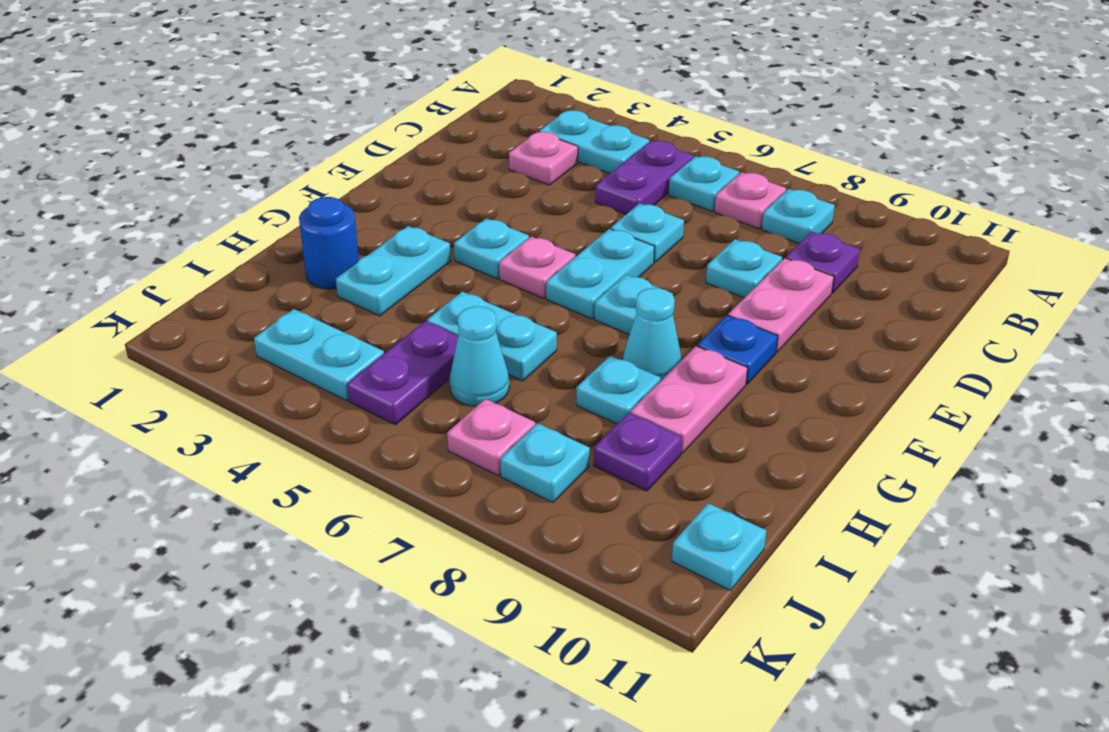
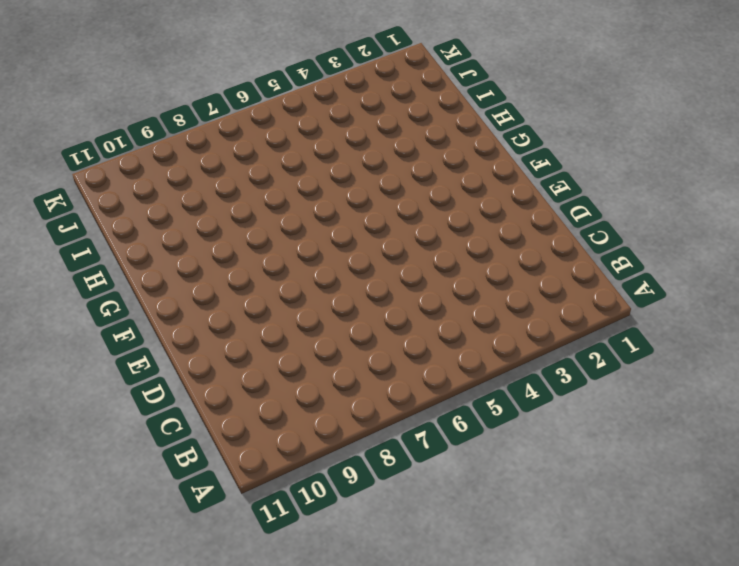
none -> cyan plate B3:B4 level 1
none -> purple plate B5:C5 level 1
none -> cyan plate B6 level 1

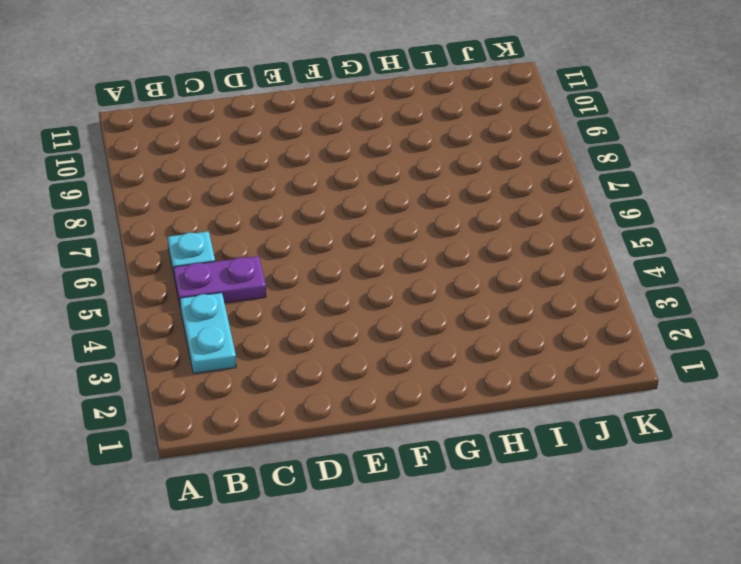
none -> pink plate B7 level 1
none -> cyan plate B8 level 1
none -> pink plate C3 level 1

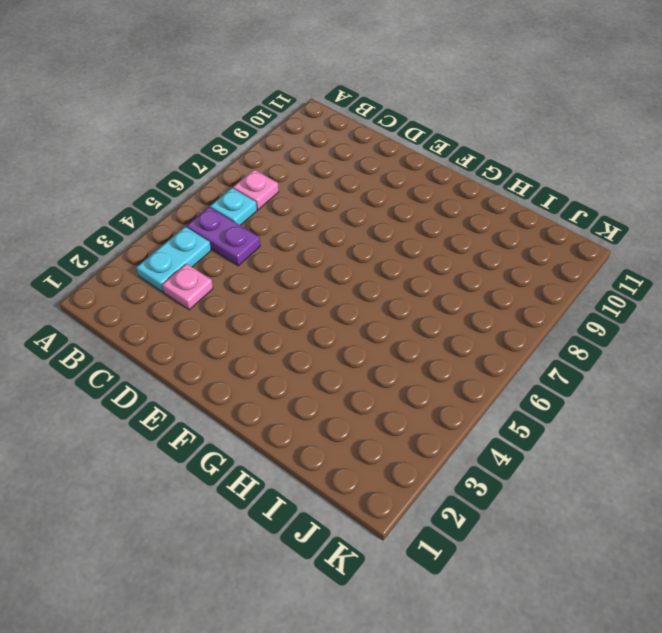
none -> cyan plate B8 level 1
none -> purple plate C9 level 1
none -> cyan plate D6 level 1

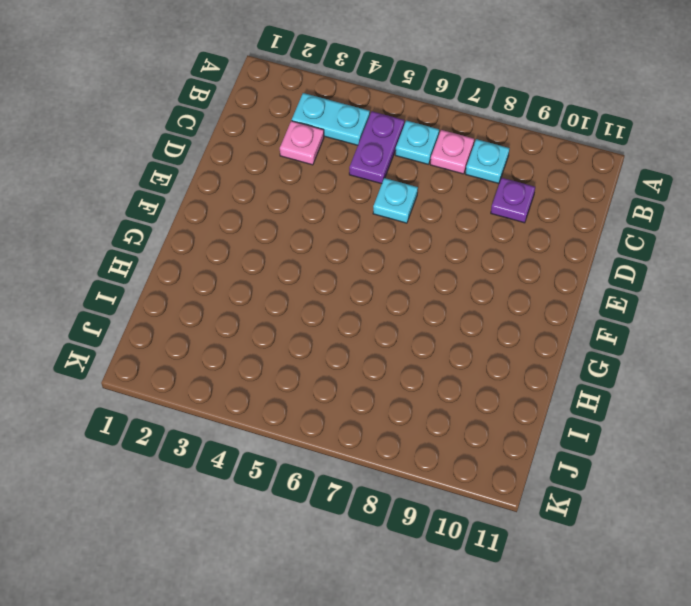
none -> cyan plate D8 level 1
none -> pink plate D9:E9 level 1
none -> cyan plate E6:F6 level 1

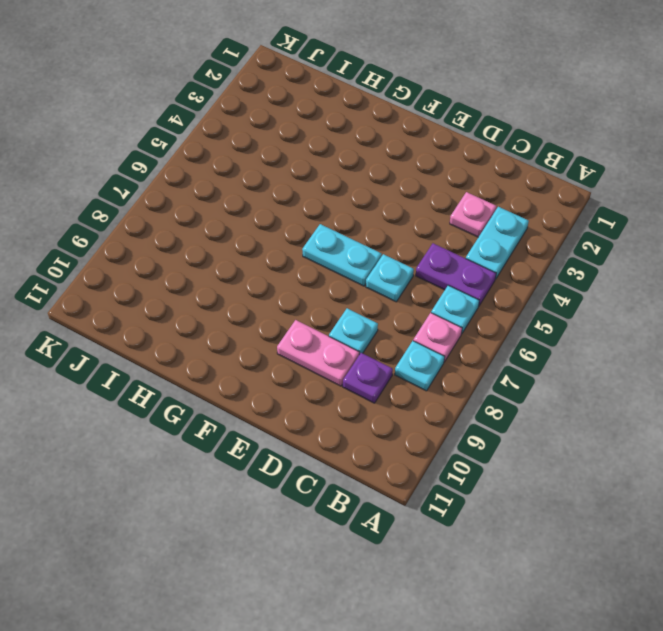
none -> cyan plate F4 level 1
none -> pink plate F5 level 1
none -> cyan plate F7 level 1

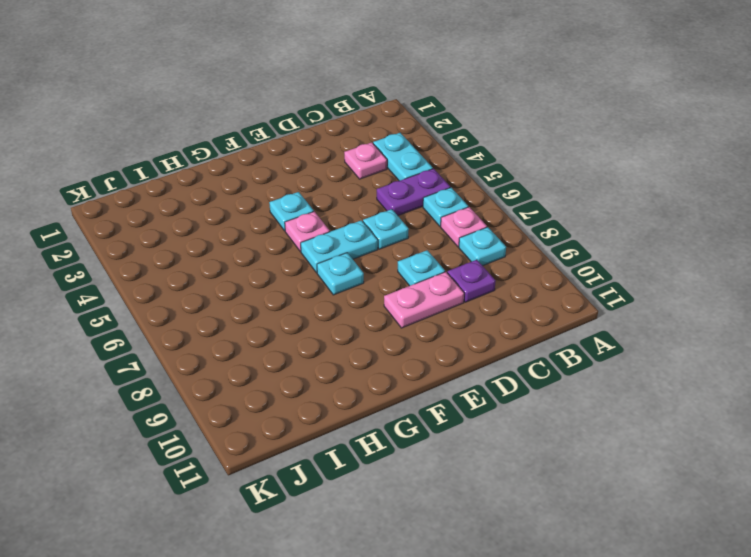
none -> blue plate F9 level 1
none -> cyan plate G3:H3 level 1
none -> cyan cone G8 level 1

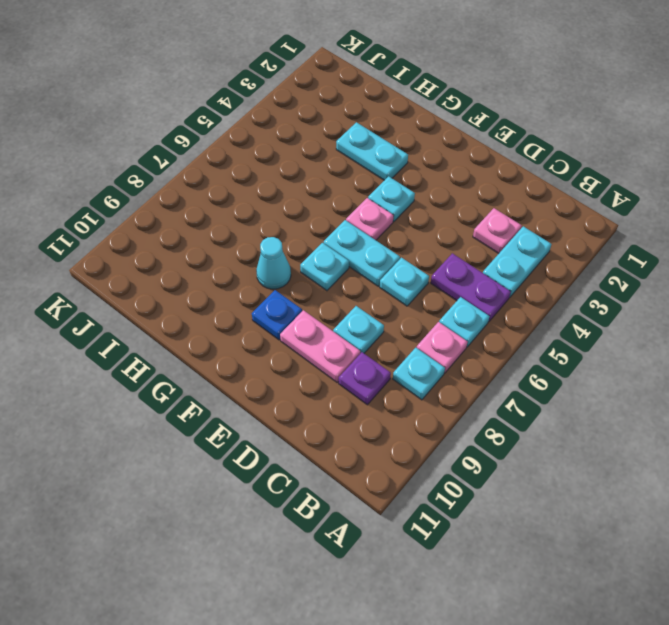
none -> pink plate G9:H9 level 1
none -> blue round brick H2 level 1
none -> cyan plate H5:H6 level 1

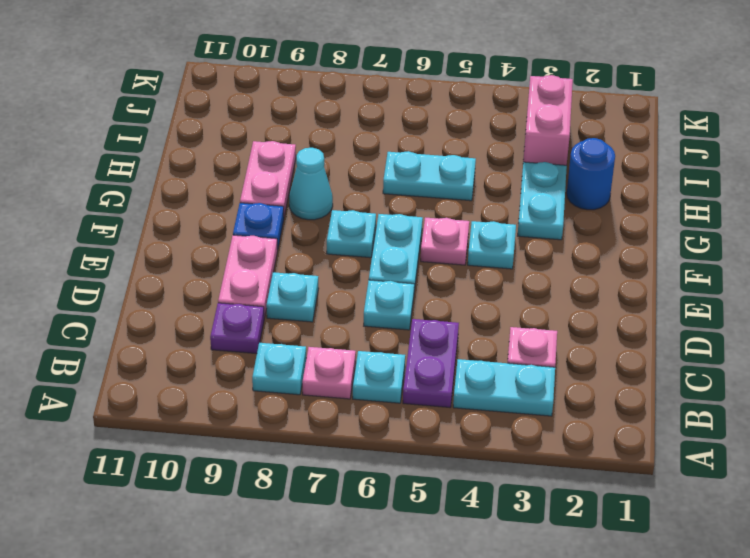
pink brick I3:J3 level 1 -> cyan plate J3:J4 level 1
none -> cyan plate H8 level 1
none -> purple plate I5:J5 level 1
none -> cyan cone I6 level 1

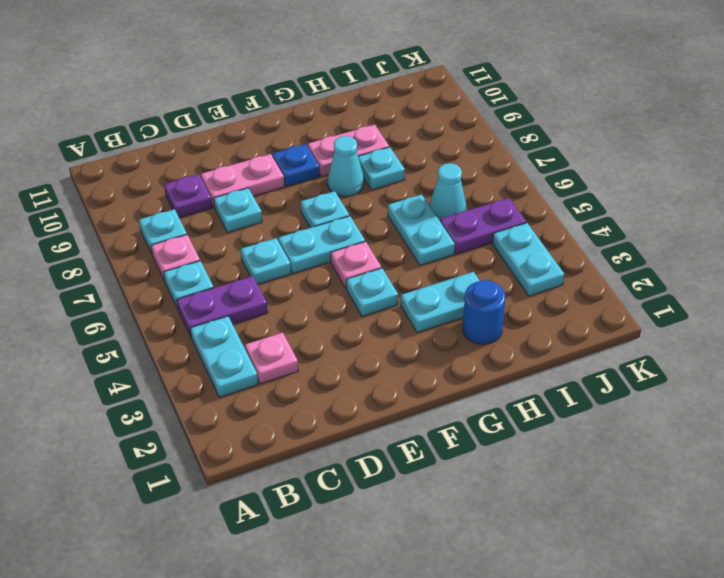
none -> purple plate I9 level 1
none -> pink plate J7 level 1
none -> cyan plate J8 level 1

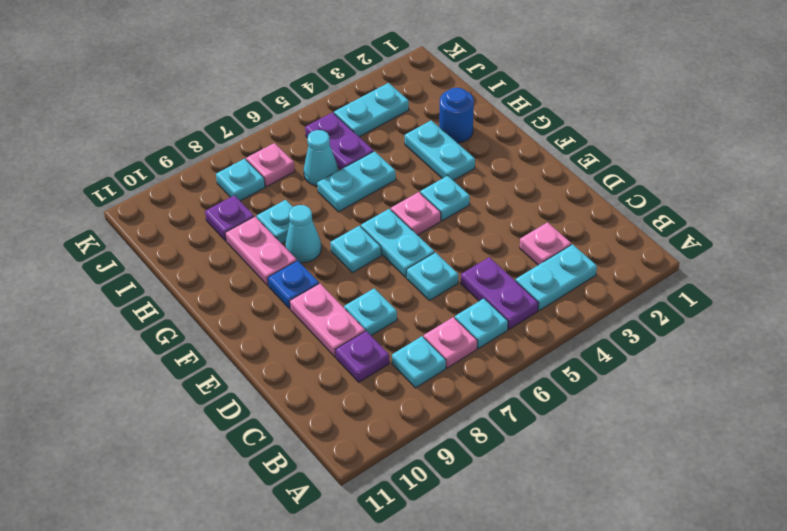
none -> cyan plate J11 level 1

